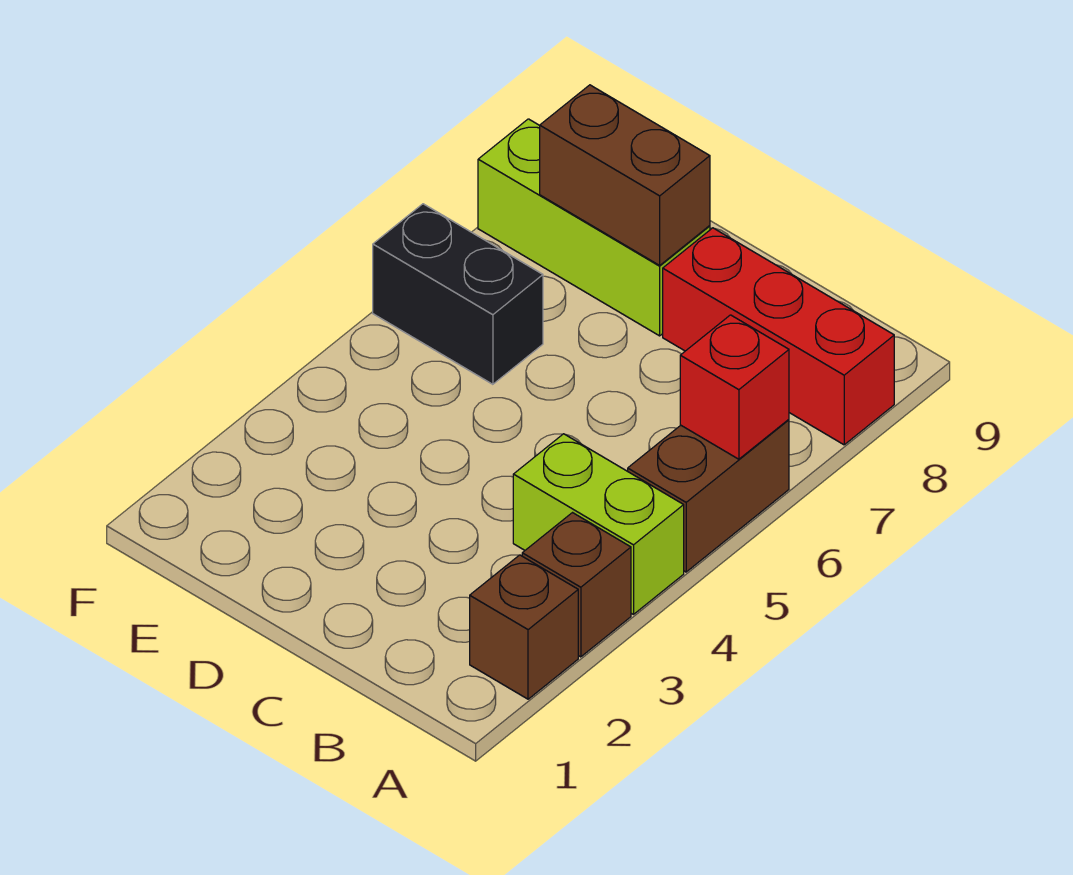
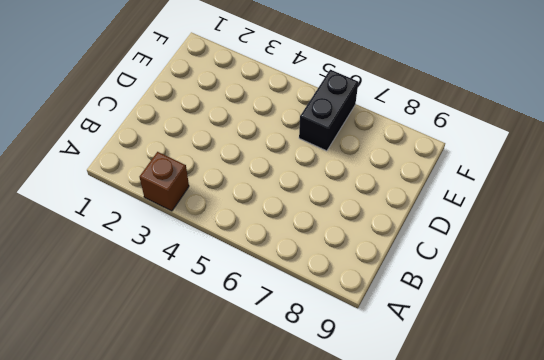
none -> brown brick A2 level 1
none -> lime brick A4:B4 level 1

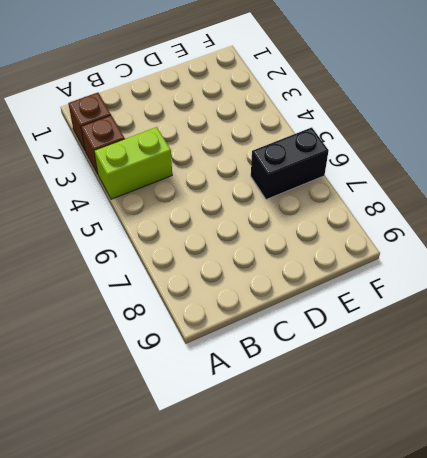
none -> brown brick A5:A6 level 1
none -> red brick A8:C8 level 1

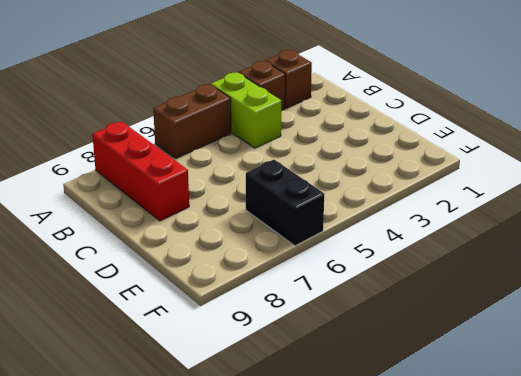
none -> lime brick D8:F8 level 1
none -> red brick A6 level 2

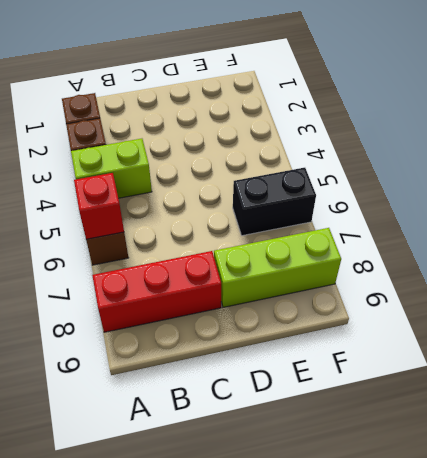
none -> brown brick D8:E8 level 2

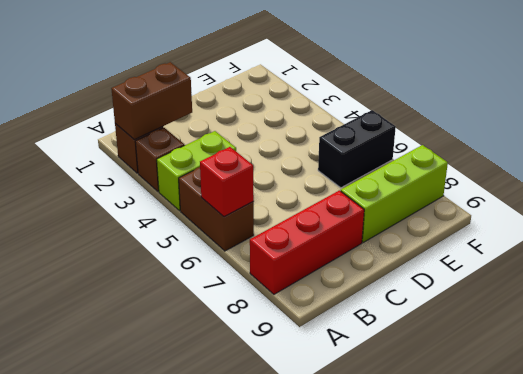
brown brick A2:B2 level 2 -> brown brick D8:E8 level 2

